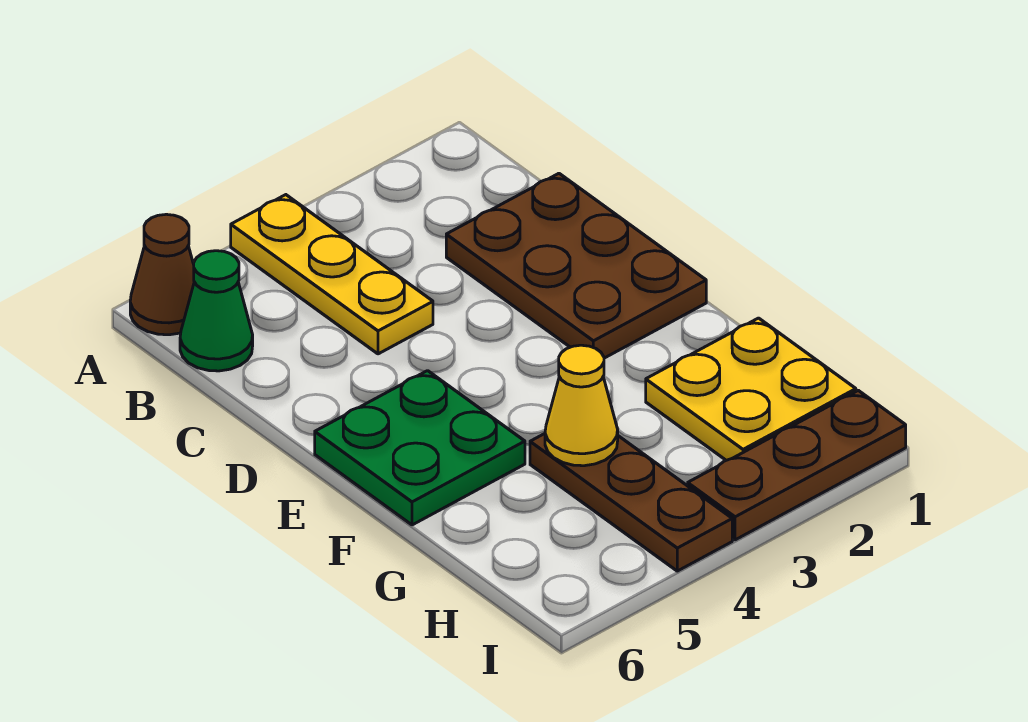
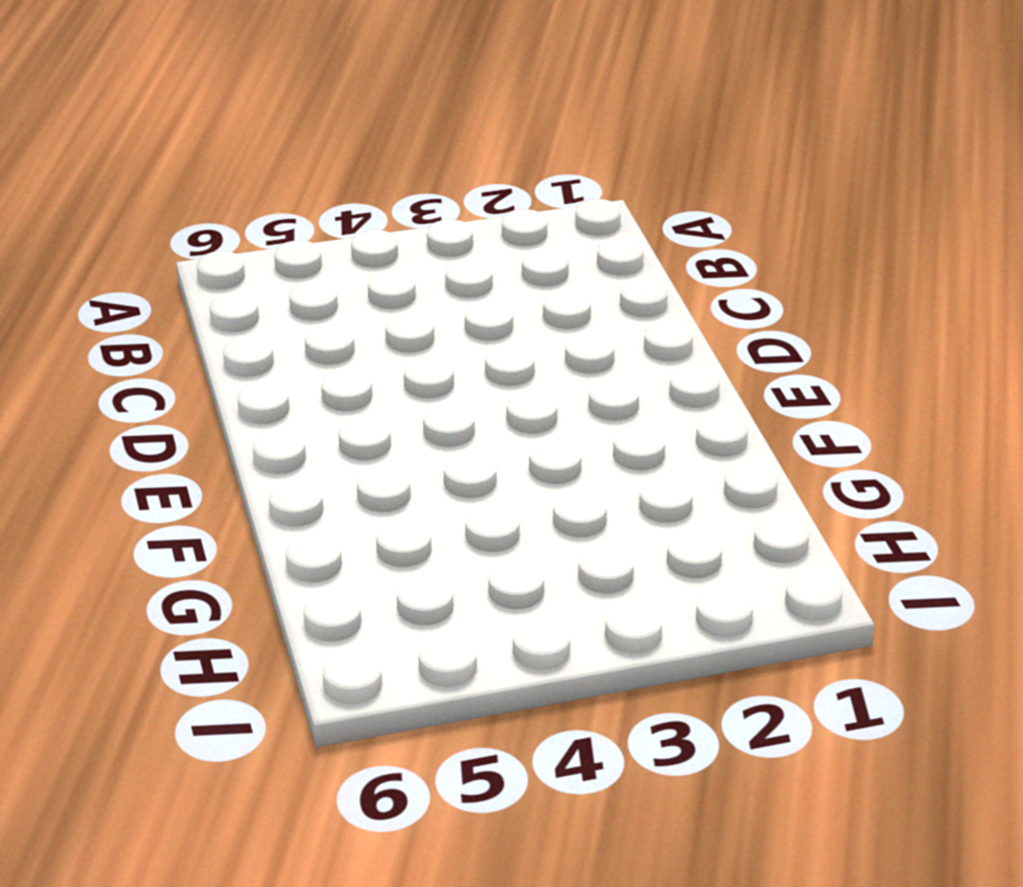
none -> yellow plate A4:C4 level 1
none -> brown cone A6 level 1

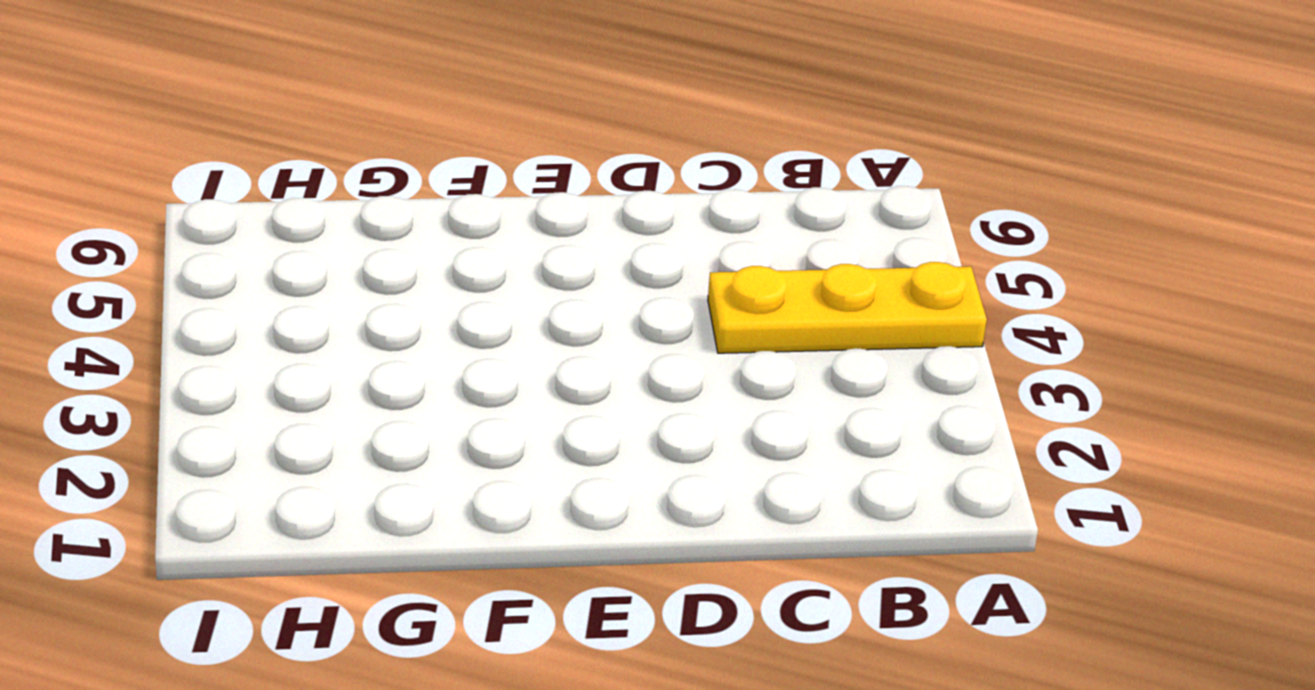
none -> brown cone A6 level 1
none -> green cone B6 level 1

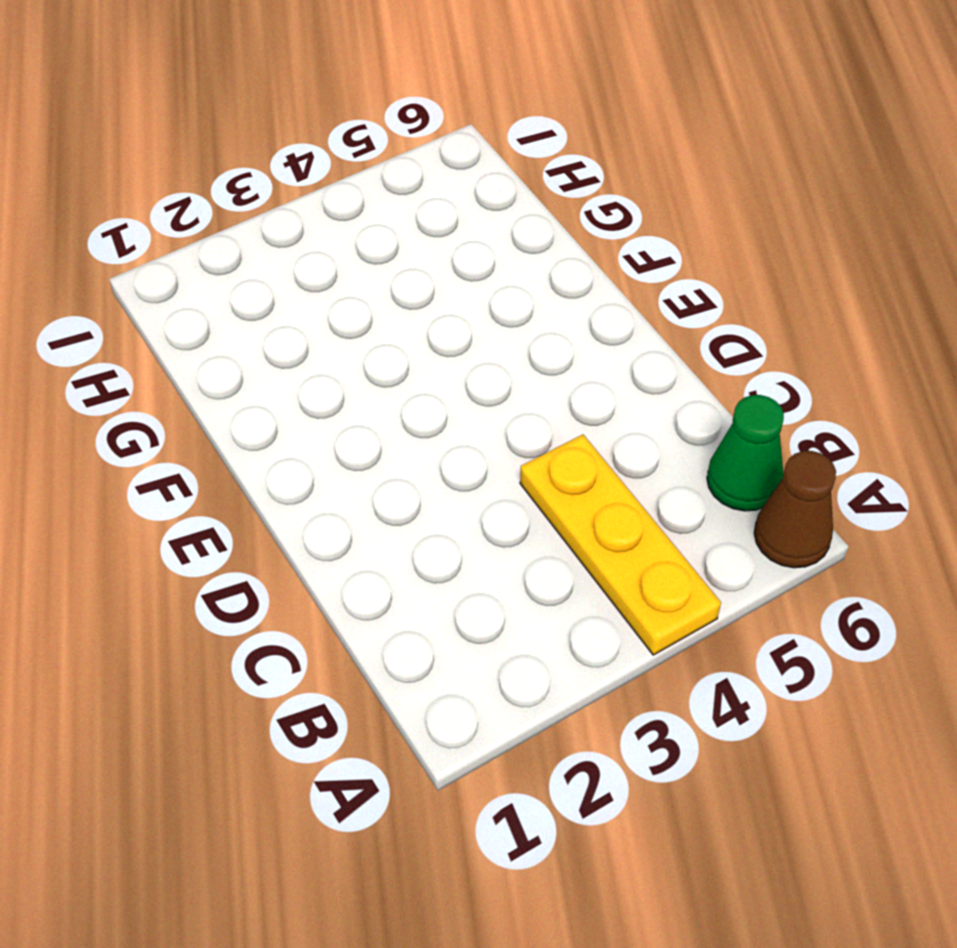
none -> brown plate C1:E2 level 1
none -> green plate E5:F6 level 1

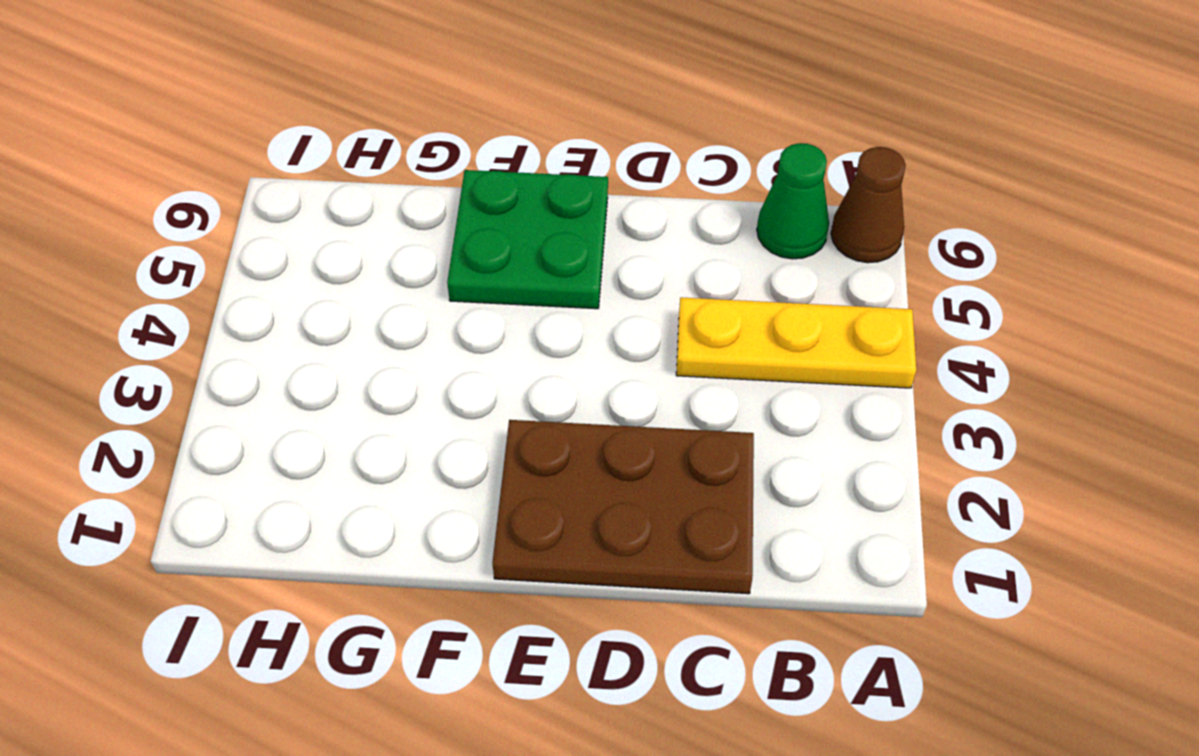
none -> yellow plate G1:H2 level 1
none -> brown plate G4:I4 level 1

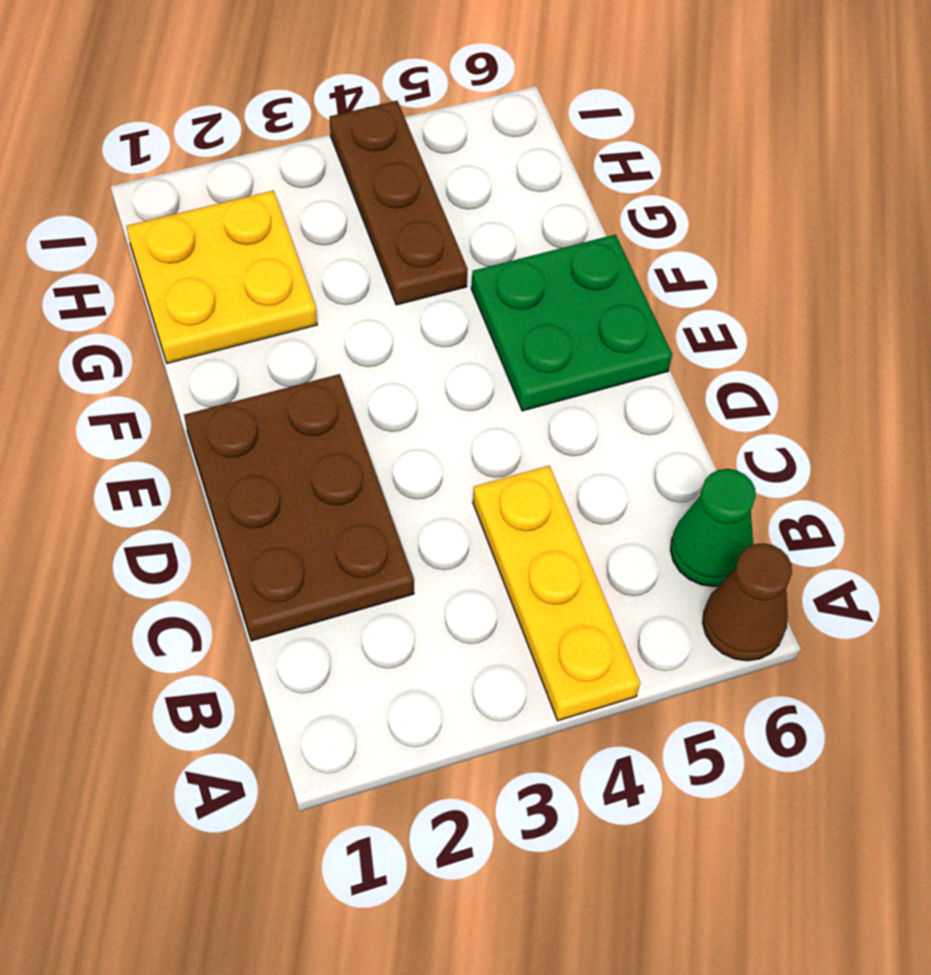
none -> brown plate I1:I3 level 1
none -> yellow cone G4 level 2

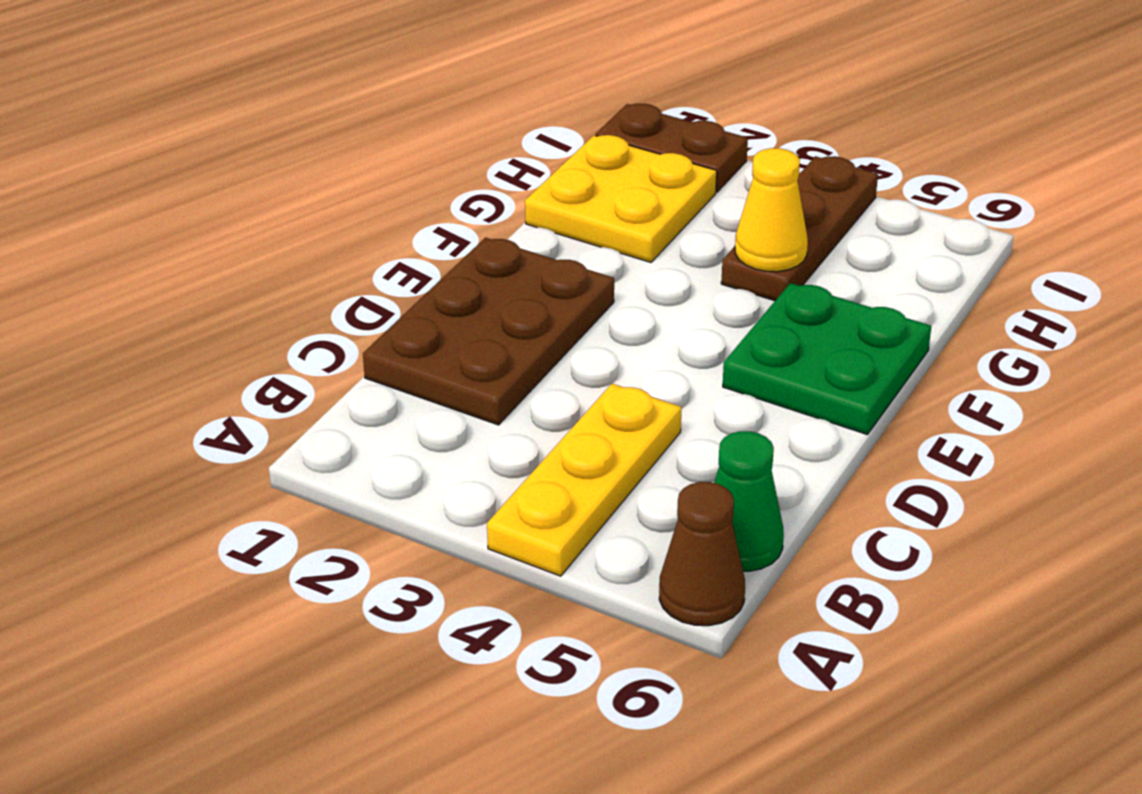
brown plate I1:I2 level 1 -> brown plate I1:I3 level 1

